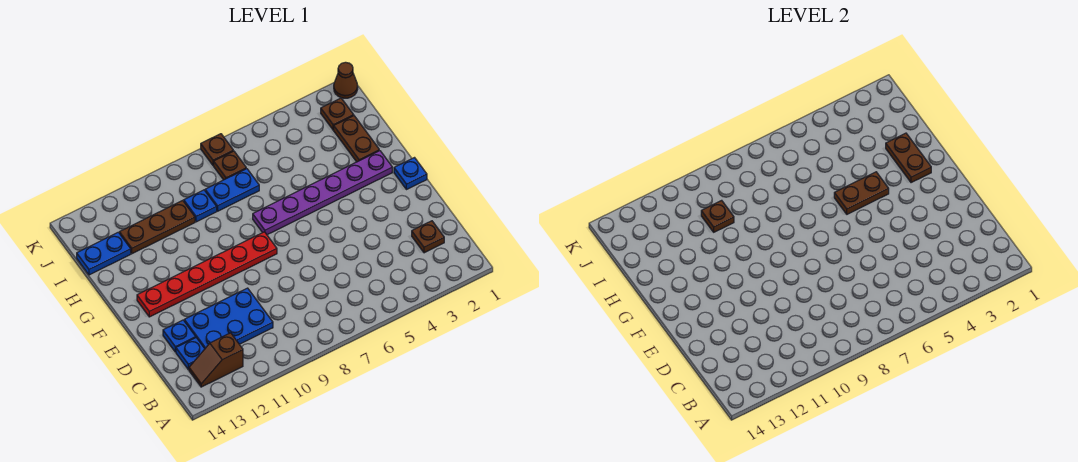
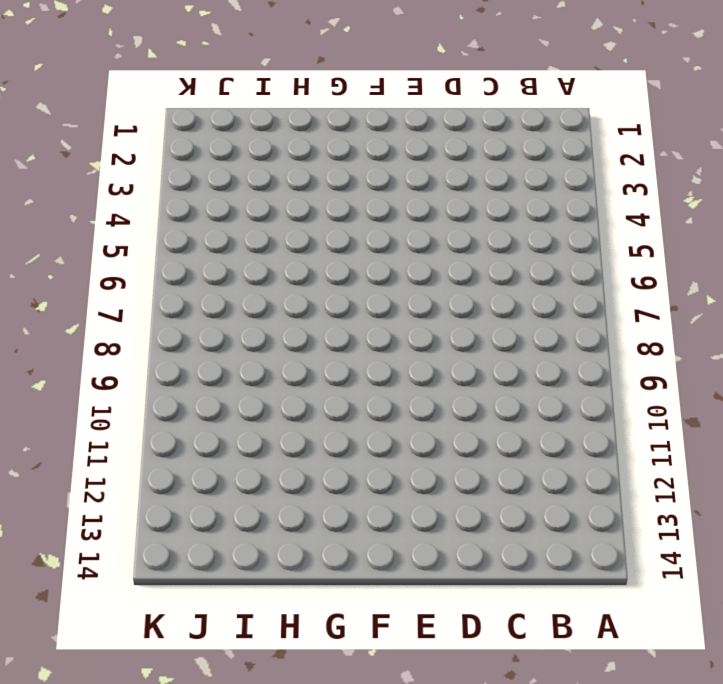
none -> brown slope B12:B13 level 1 top 12
none -> brown plate C2 level 1
none -> blue plate C10:D12 level 1

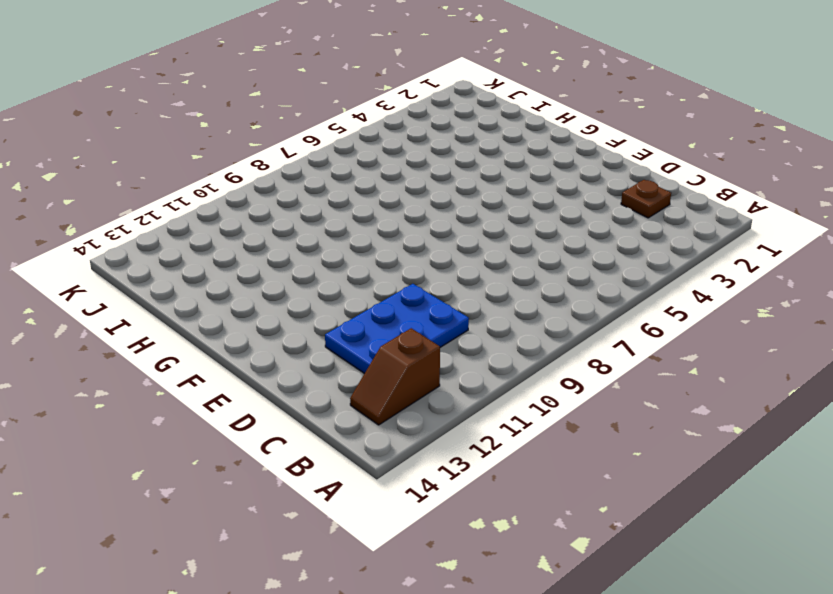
none -> blue plate C13 level 1
none -> blue plate D13 level 1
none -> blue plate F1 level 1

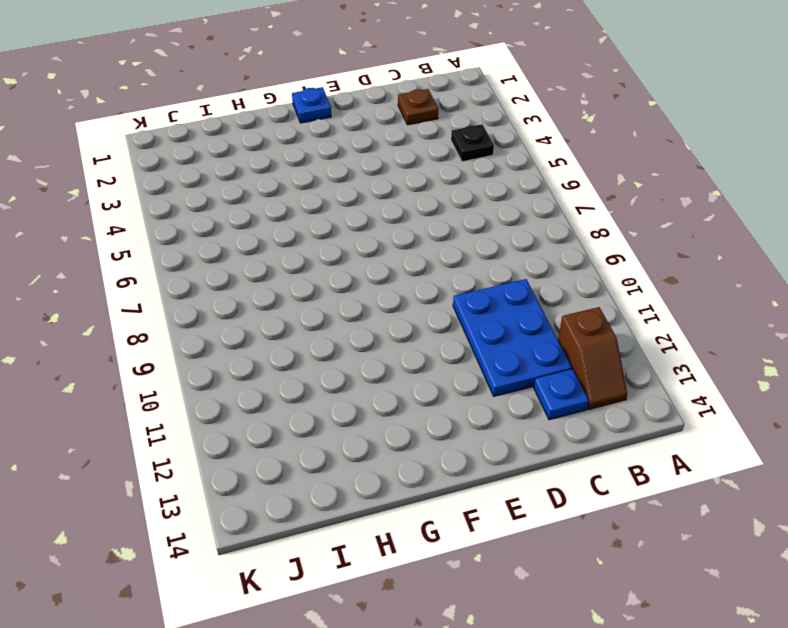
black plate B4 level 1 -> none
none -> blue plate D13 level 1
none -> red plate F8:F13 level 1
none -> purple plate G2:G7 level 1

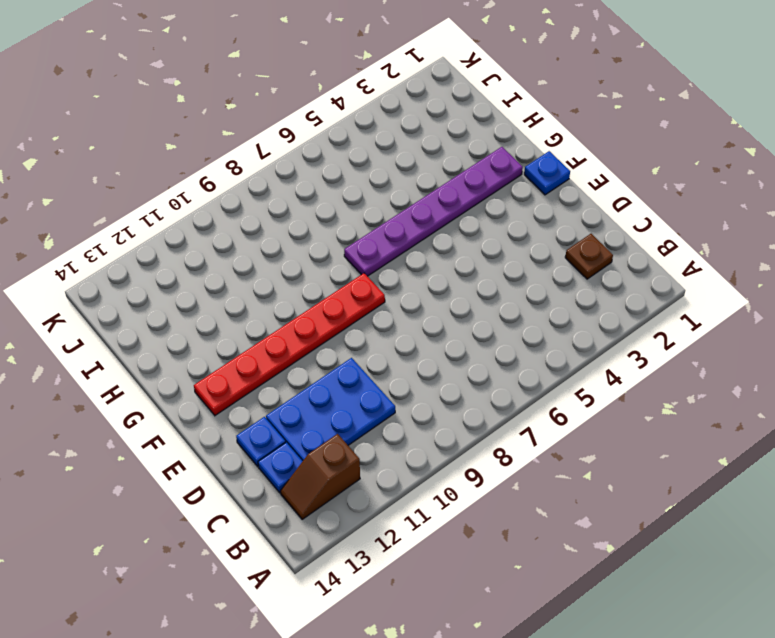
none -> brown plate H2:I2 level 1
none -> blue plate I7:I8 level 1
none -> blue plate I9 level 1

